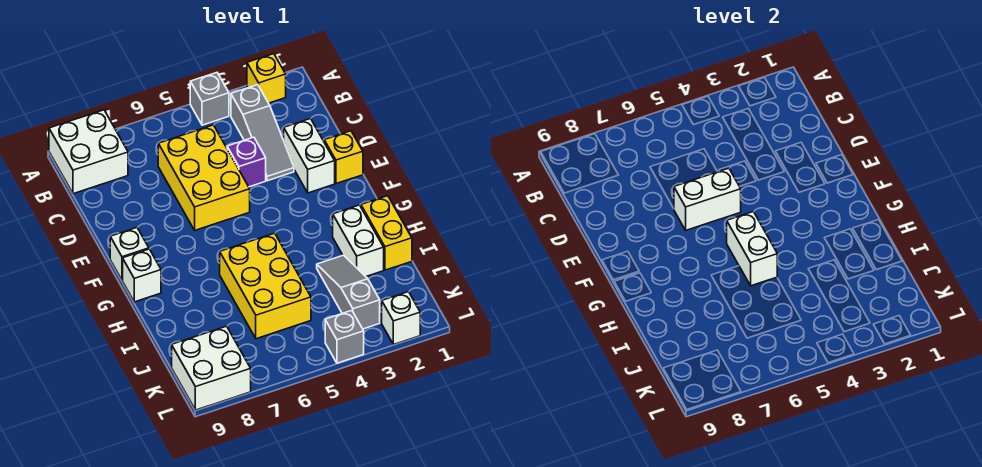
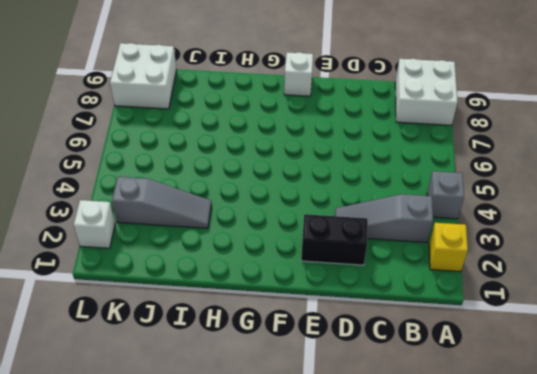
black brick D2:E2 level 1 -> white brick D2:E2 level 1
none -> yellow brick C5:E6 level 1
none -> purple brick D4 level 1
none -> yellow brick E1 level 1

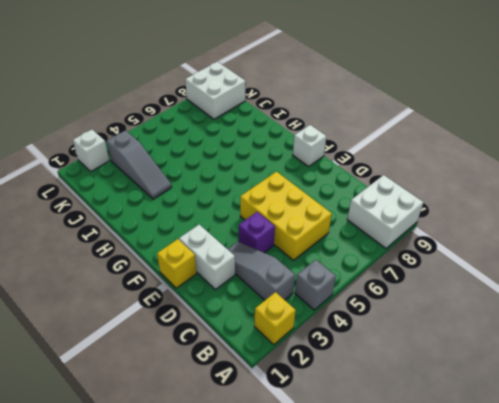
none -> white brick G9 level 1
none -> yellow brick H1:I1 level 1
none -> white brick H2:I2 level 1

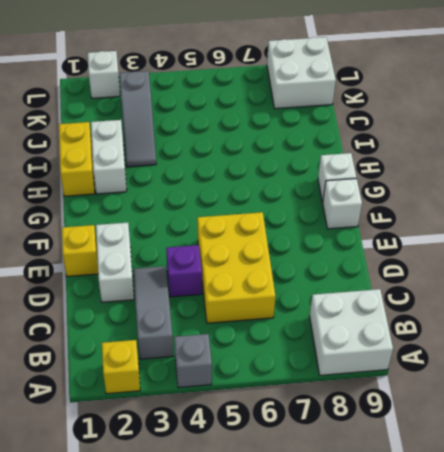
none -> yellow brick H5:J6 level 1
none -> grey brick L4 level 1
none -> white brick E5:E6 level 2

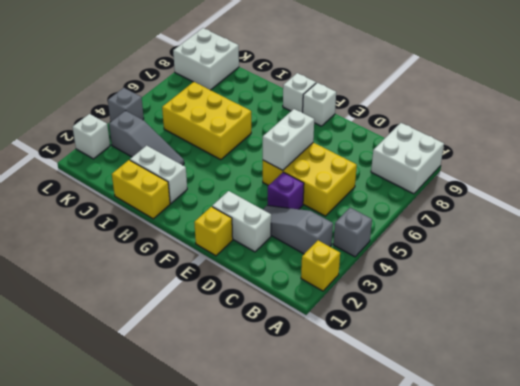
none -> white brick G5:H5 level 2

